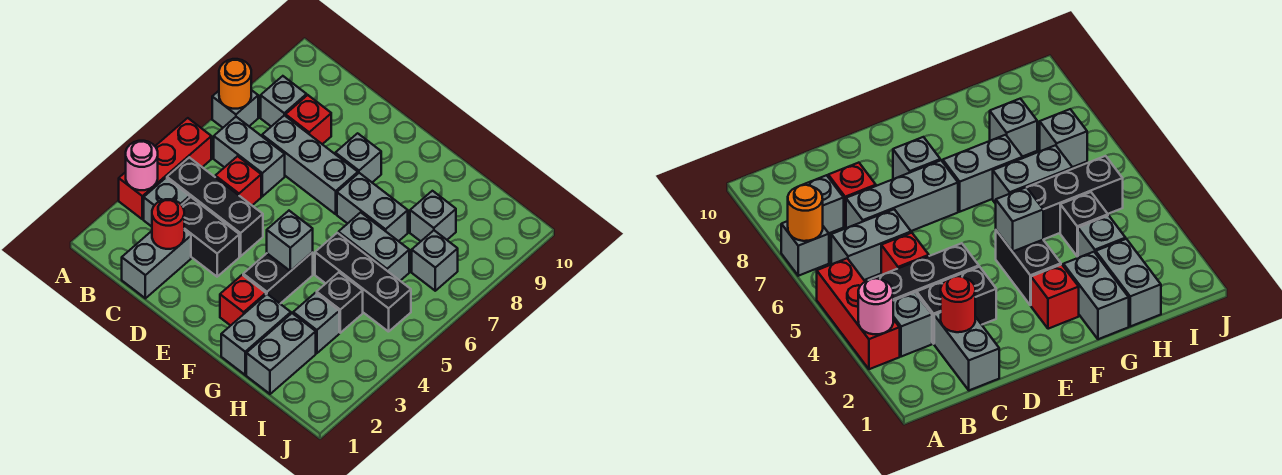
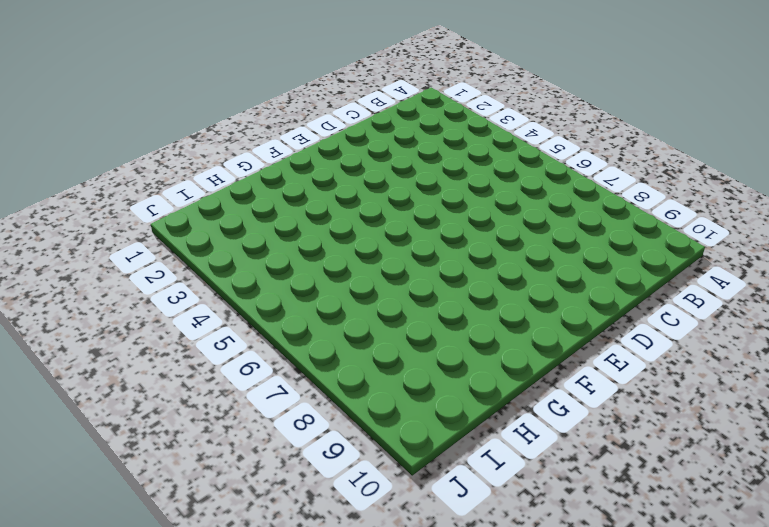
none -> red brick A3:A5 level 1
none -> grey brick A7 level 1
none -> grey brick B3 level 1

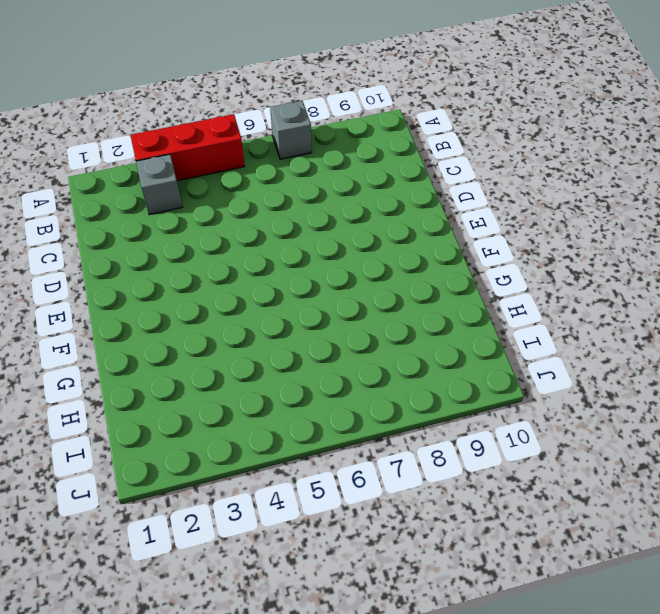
none -> black brick B4:D4 level 1
none -> grey brick B6:C6 level 1
none -> grey brick B8 level 1

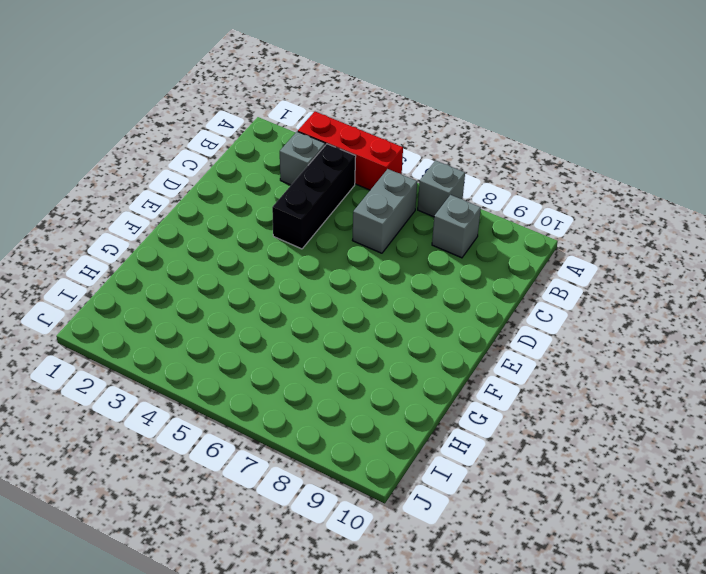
none -> grey brick C1:C2 level 1
none -> black brick C3:D3 level 1
none -> red brick C5 level 1

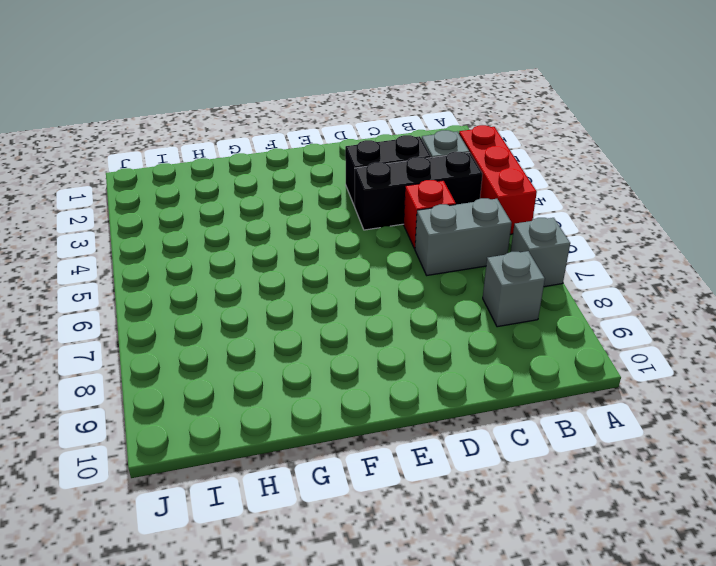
none -> grey brick C1:C2 level 1
none -> grey brick C7:E7 level 1
none -> red brick C8 level 1

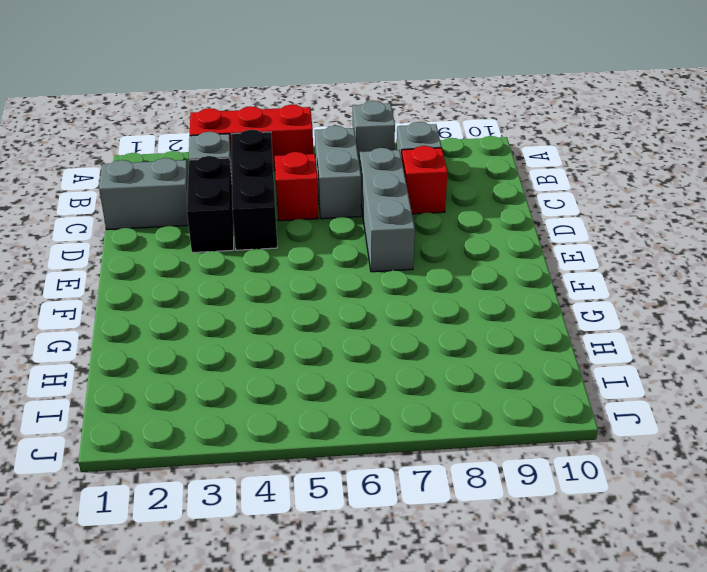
none -> grey brick E8 level 1
none -> red brick F2 level 1
none -> black brick F3:F4 level 1

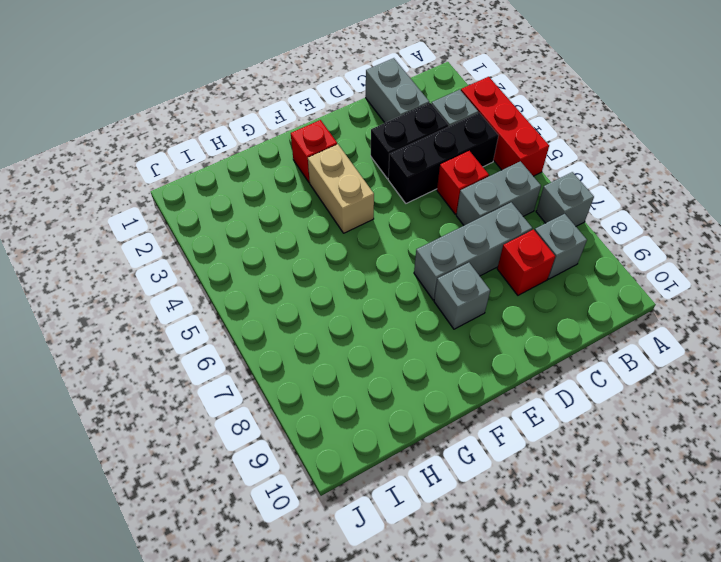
tan brick F3:F4 level 1 -> black brick F3:F4 level 1
none -> grey brick F7:G7 level 1
none -> grey brick G1:G2 level 1
none -> black brick G5:I5 level 1

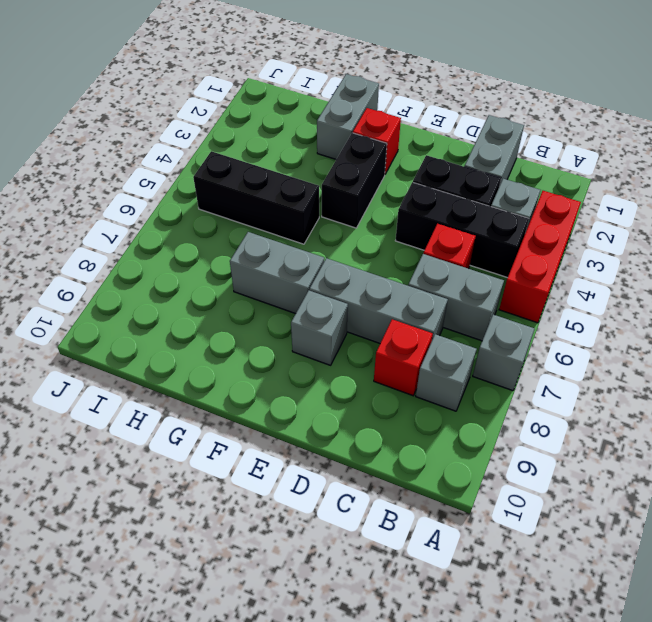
none -> grey brick G6:H6 level 1
none -> grey brick H1:H2 level 1
none -> grey brick H3 level 1

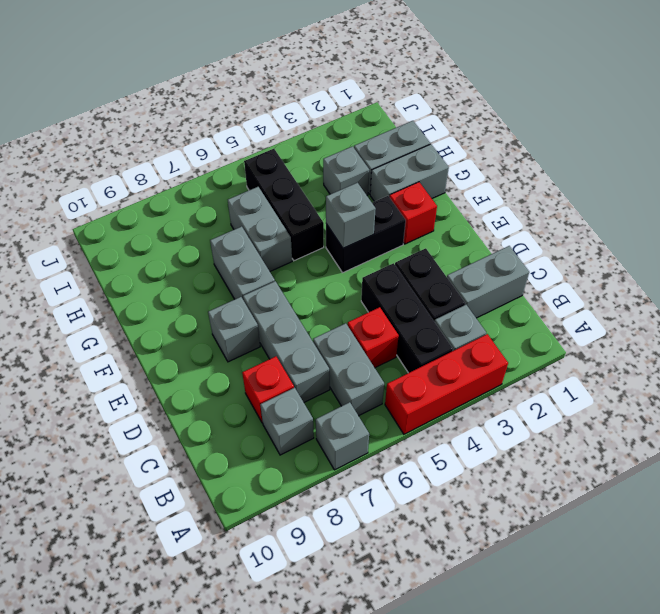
none -> black brick H4 level 1
none -> grey brick H8 level 1
none -> grey brick I7 level 1

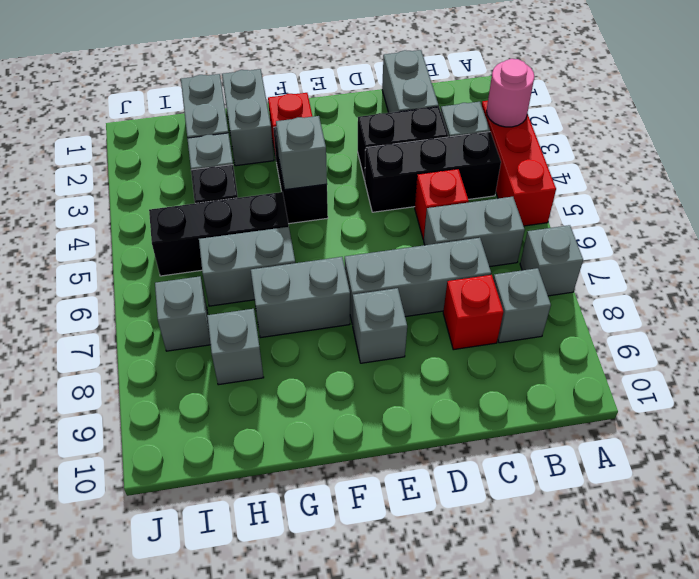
none -> orange round brick A7 level 2
none -> red round brick C2 level 2

